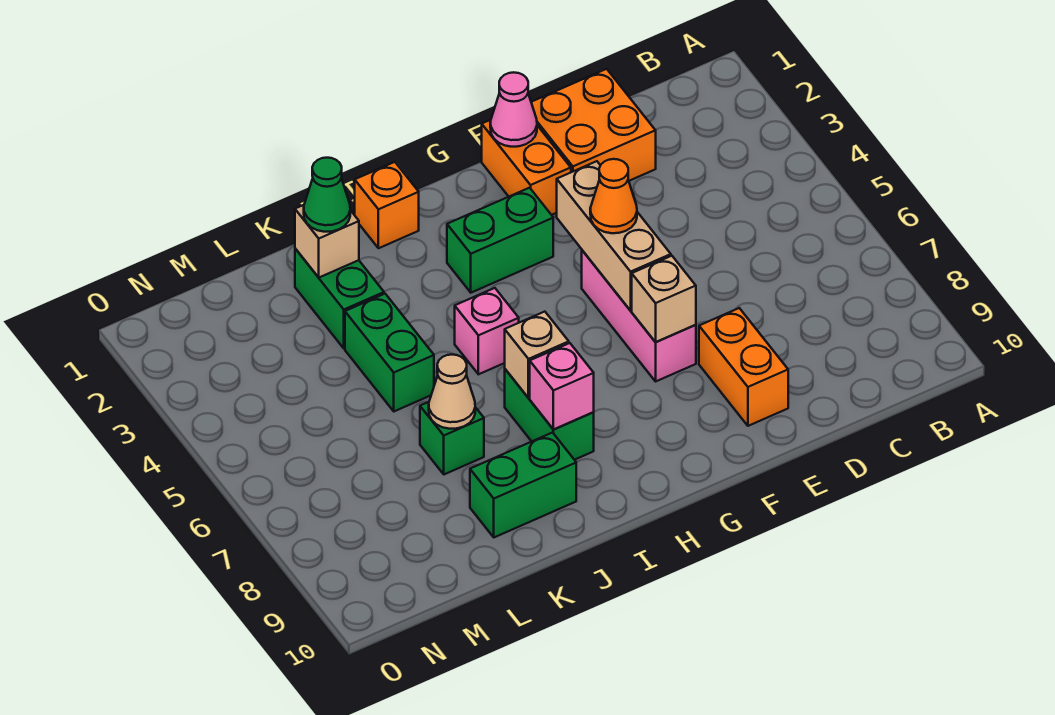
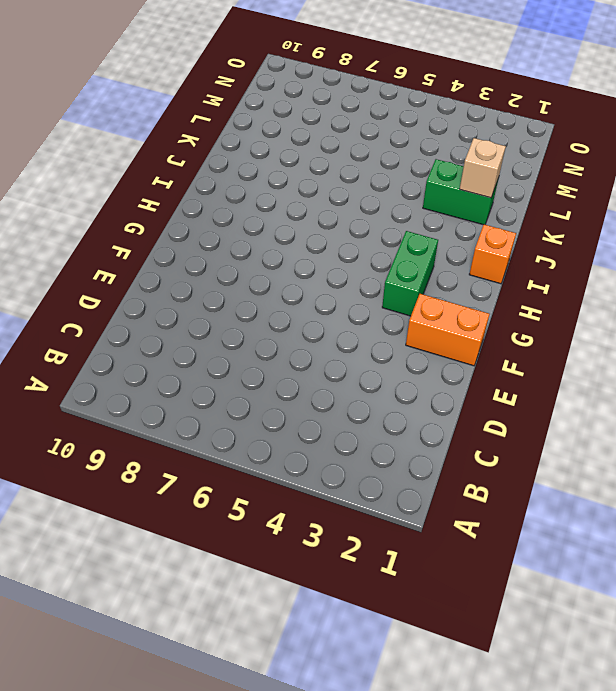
none -> orange brick D1:E2 level 1
none -> orange brick E8:E9 level 1
none -> pink brick F5:F7 level 1

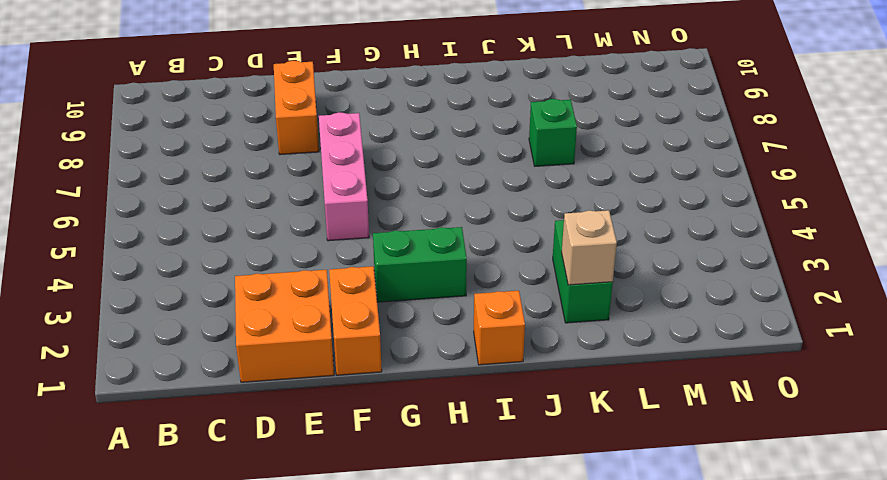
none -> pink brick I5 level 1
none -> green brick I7:I8 level 1
none -> green brick J9:K9 level 1

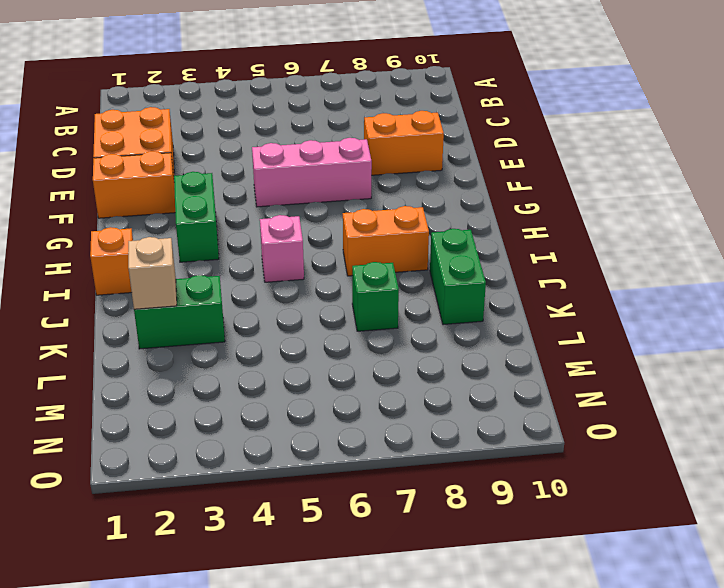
orange brick I7:I8 level 1 -> green brick I7:I8 level 1
none -> green brick K4:K5 level 1
none -> pink cone F1 level 2
none -> tan brick F4:F6 level 2

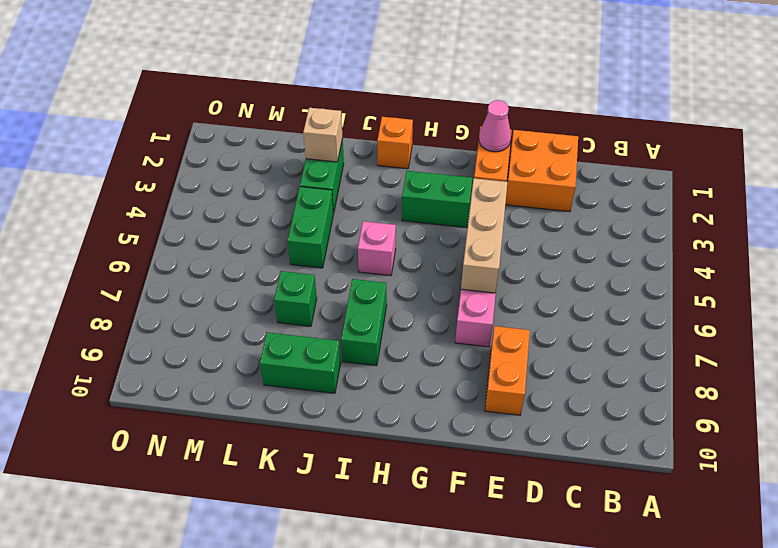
none -> tan brick F7 level 2
none -> tan brick I7 level 2
none -> pink brick I8 level 2

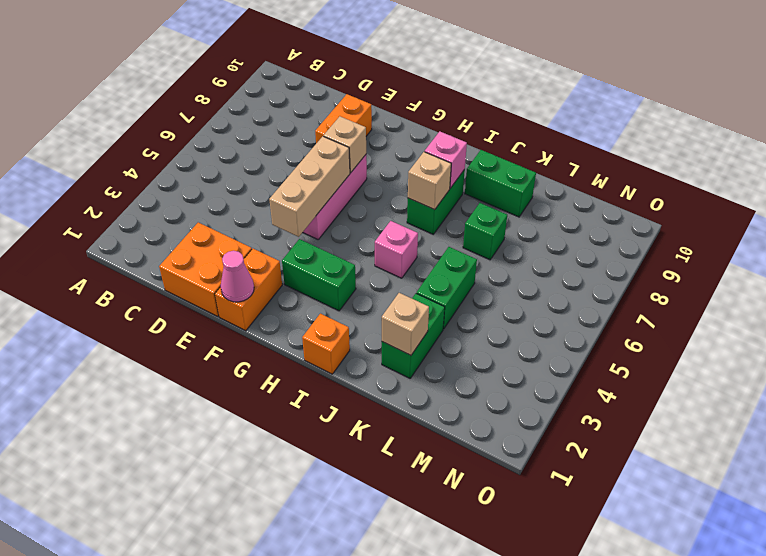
none -> tan cone K7 level 2
none -> orange cone F5 level 3
none -> green cone K2 level 3

